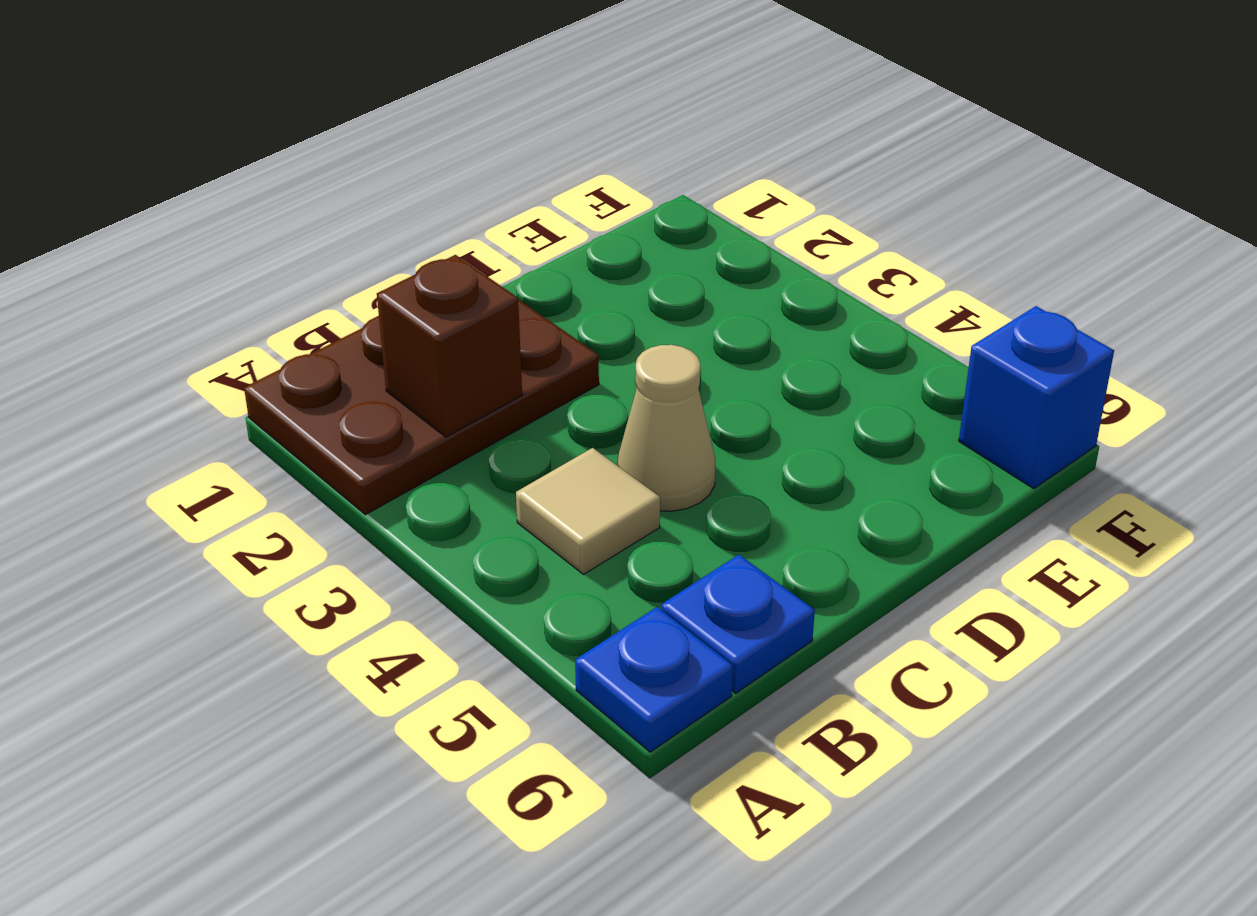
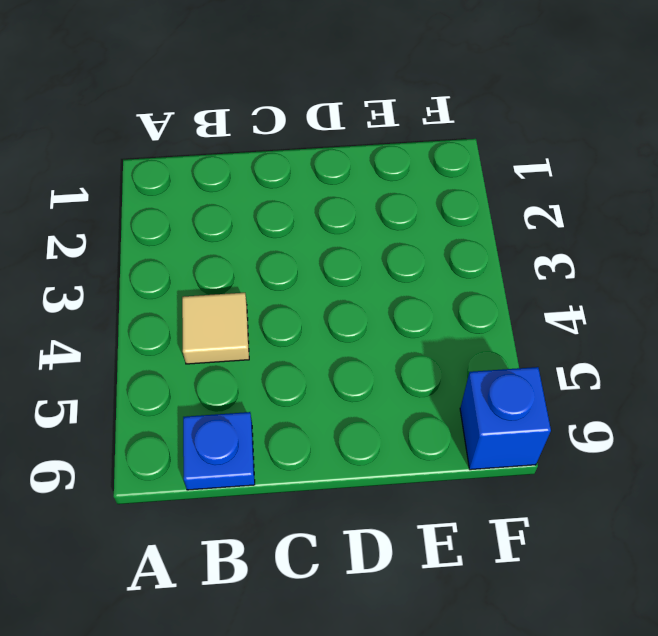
none -> brown plate A1:C2 level 1
none -> blue plate A6 level 1

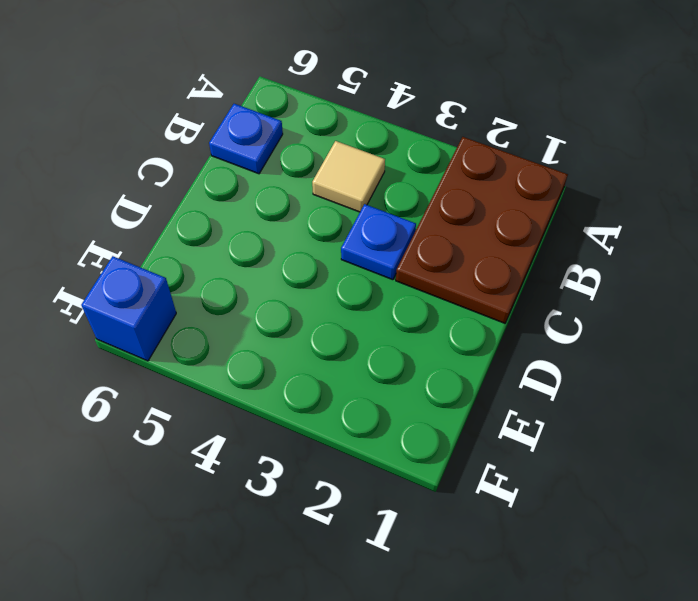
blue plate C3 level 1 -> blue plate A6 level 1
none -> tan cone C4 level 1
none -> brown brick B2 level 2

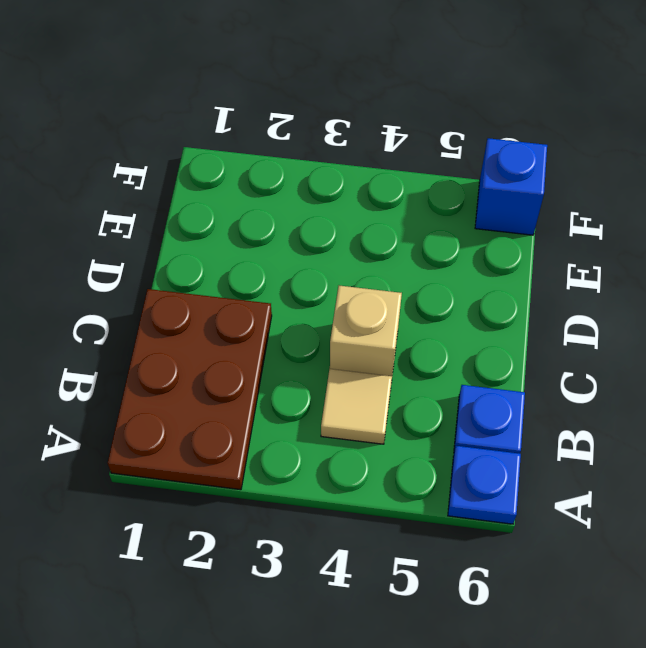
tan brick C4 level 1 -> tan cone C4 level 1
none -> brown brick B2 level 2

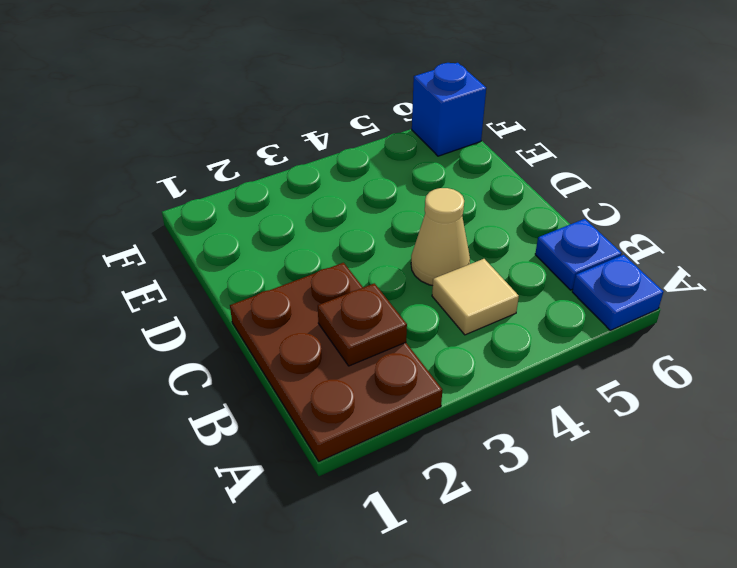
brown plate B2 level 2 -> brown brick B2 level 2

